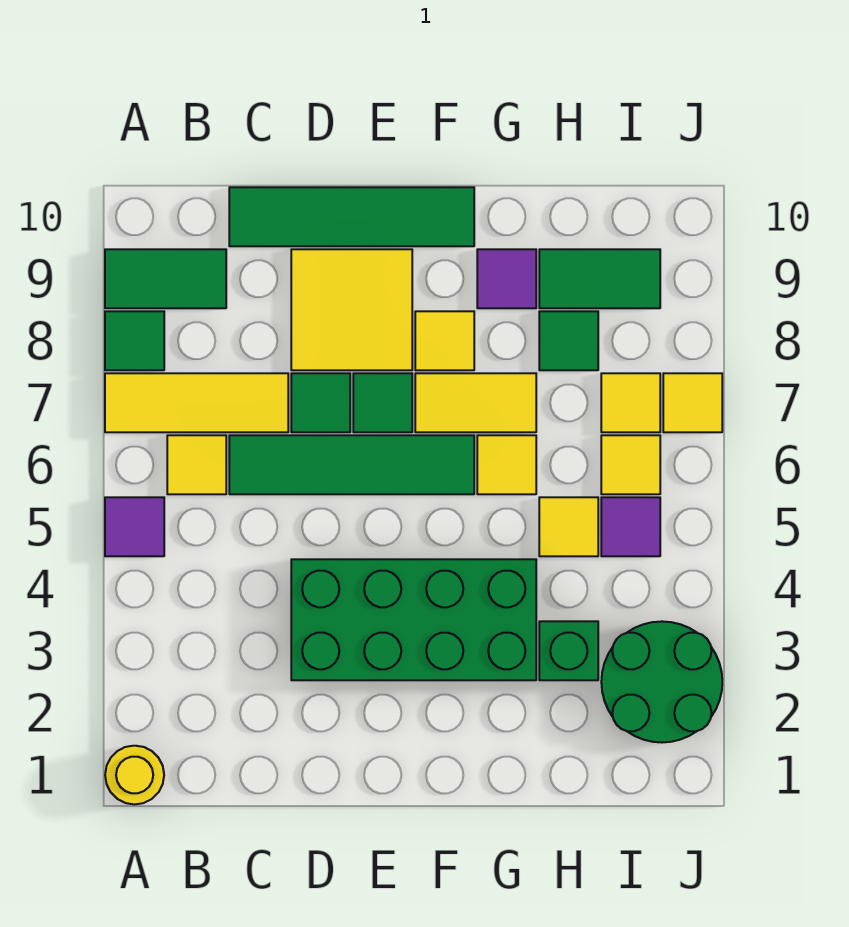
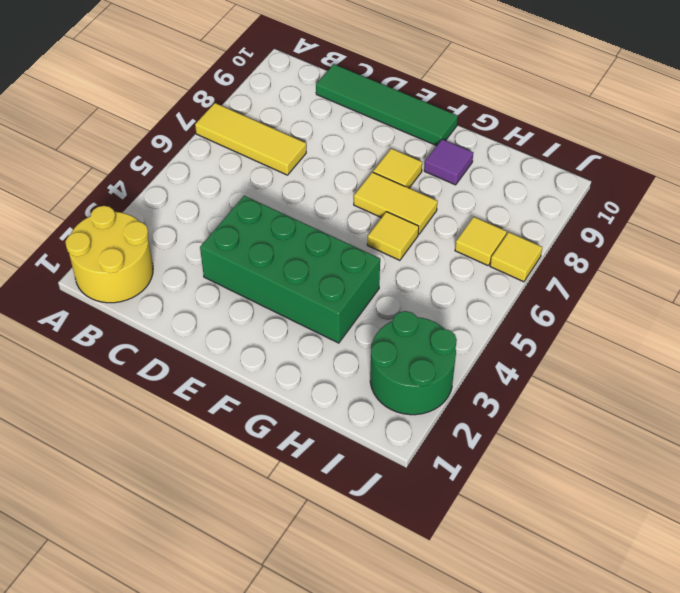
yellow round brick A1:B2 level 1 -> yellow round brick A1 level 1
none -> purple tile A5 level 1
none -> green tile A8 level 1
none -> green tile A9:B9 level 1

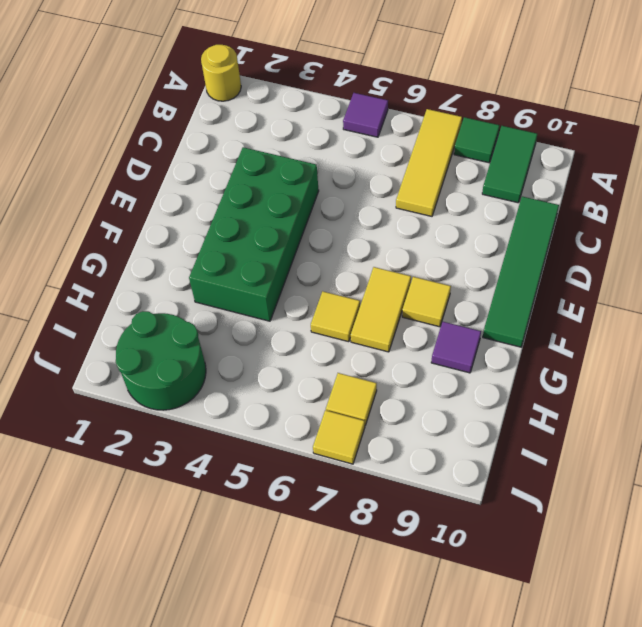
none -> yellow tile B6 level 1
none -> green tile C6:F6 level 1
none -> green tile D7 level 1

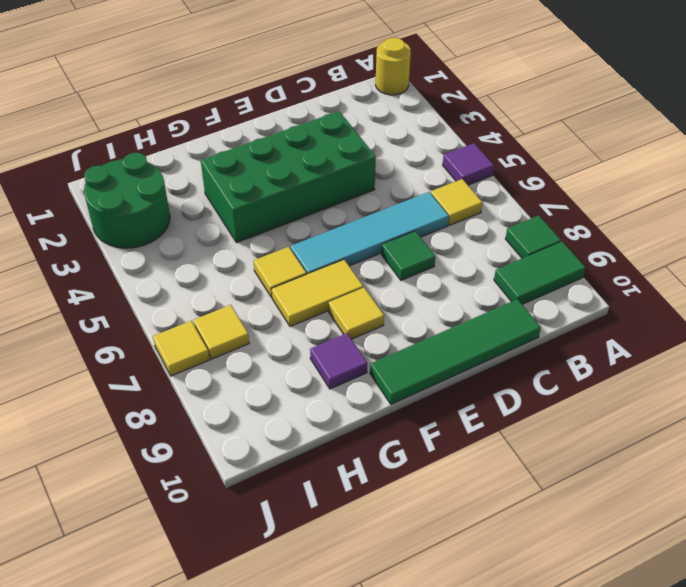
cyan tile C6:F6 level 1 -> green tile C6:F6 level 1
none -> yellow tile A7:C7 level 1
none -> yellow tile D8:E9 level 1
none -> green tile E7 level 1

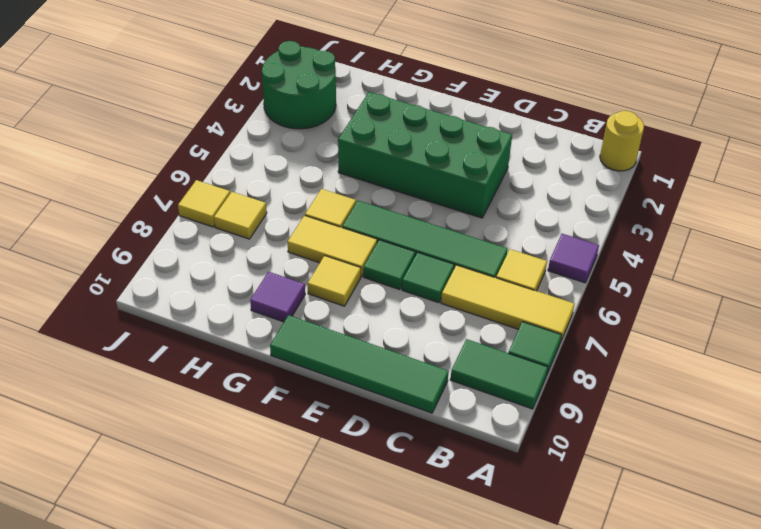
none -> yellow tile D8:E9 level 1
none -> green brick H3 level 1
none -> yellow tile H5 level 1

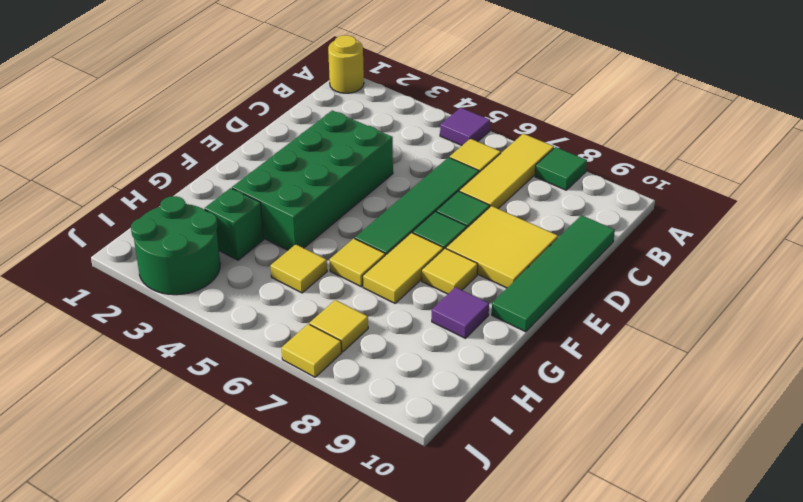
none -> green tile A9:B9 level 1
none -> green tile H8 level 1
none -> green tile H9:I9 level 1

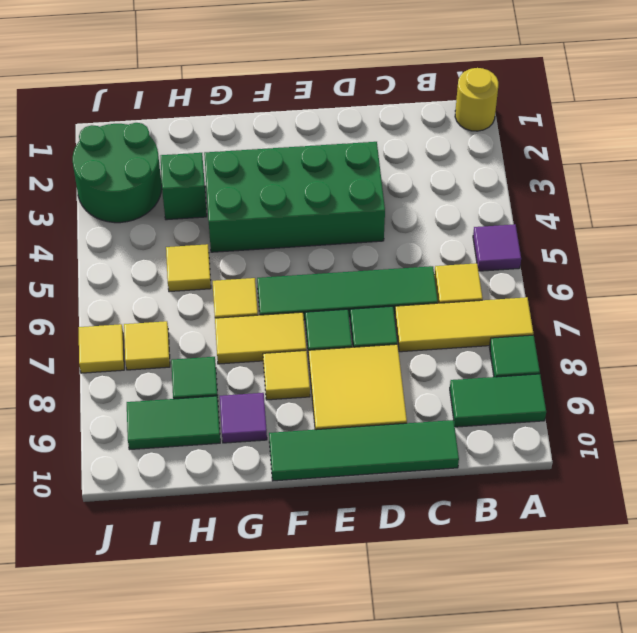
none -> purple tile I5 level 1
none -> yellow tile I6 level 1

